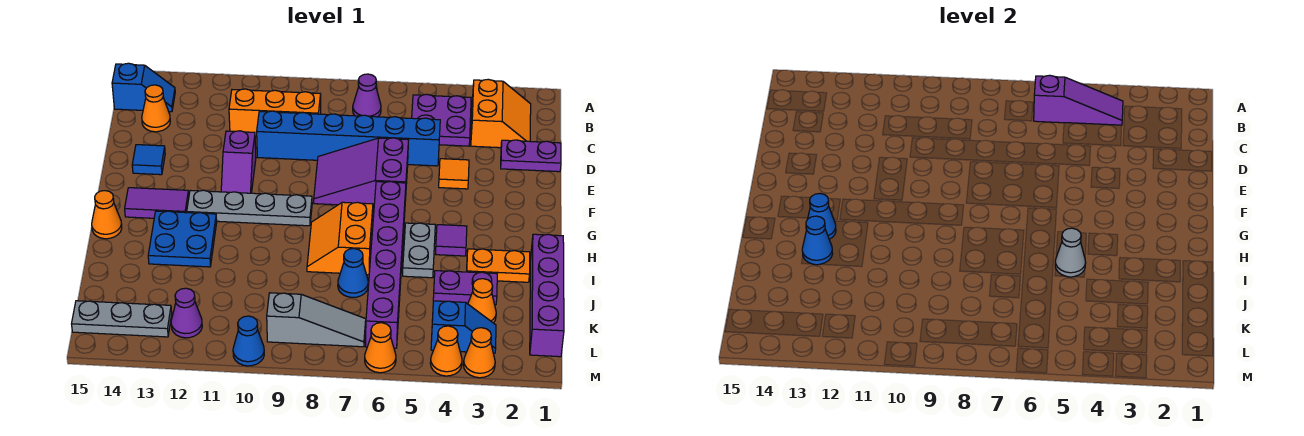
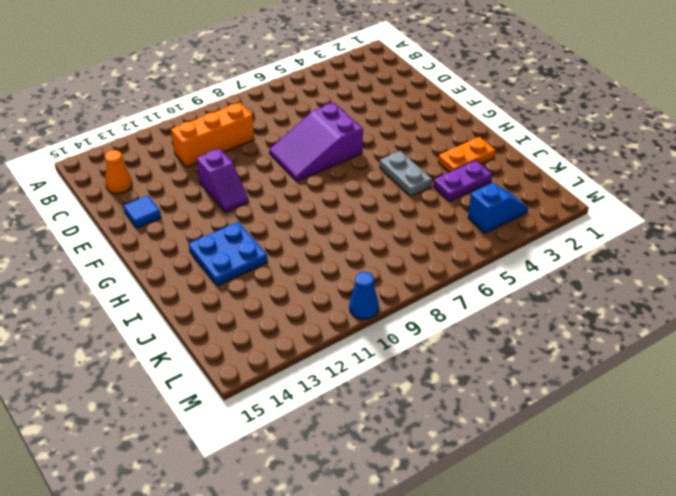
none -> orange slope B2:C3 level 1 top 3
none -> purple plate B4:C5 level 1
none -> purple cone B7 level 1
none -> blue slope B14:B15 level 1 top 15

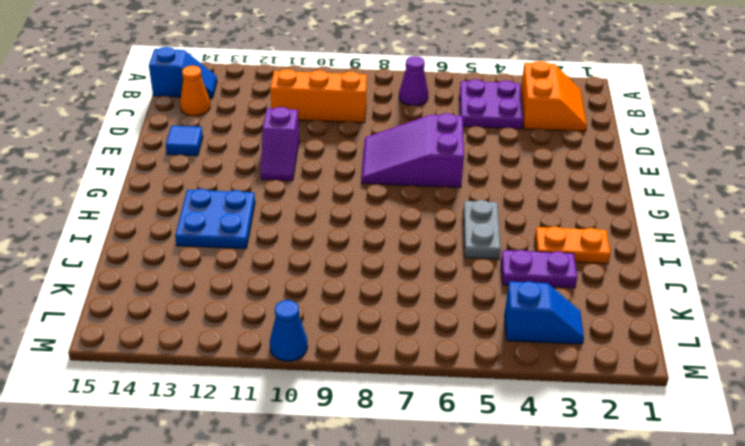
none -> purple plate D1:D2 level 1
none -> blue brick D5:D10 level 1
none -> orange tile E4 level 1
none -> purple brick G6:L6 level 1

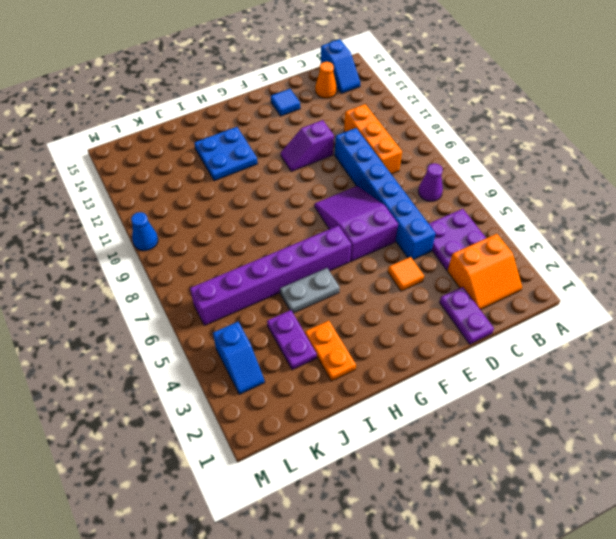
none -> grey plate G9:G12 level 1
none -> purple tile G13:G14 level 1
none -> purple tile H4 level 1
none -> orange slope H7:I8 level 1 top 7

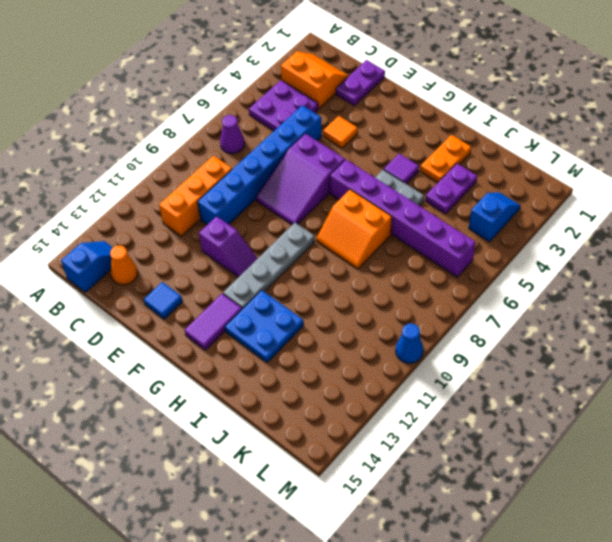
none -> orange cone H15 level 1
none -> purple brick I1:L1 level 1
none -> blue cone J7 level 1
none -> orange cone K3 level 1

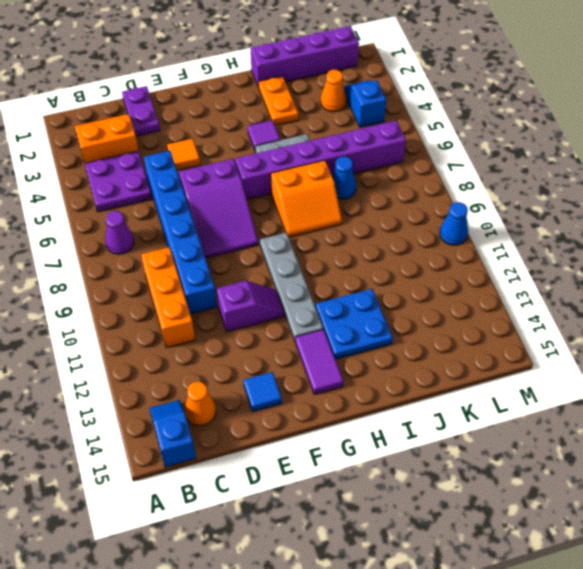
none -> orange cone H15 level 1
none -> purple plate J3:J4 level 1
none -> grey slope L7:L9 level 1 top 9
none -> purple cone L12 level 1

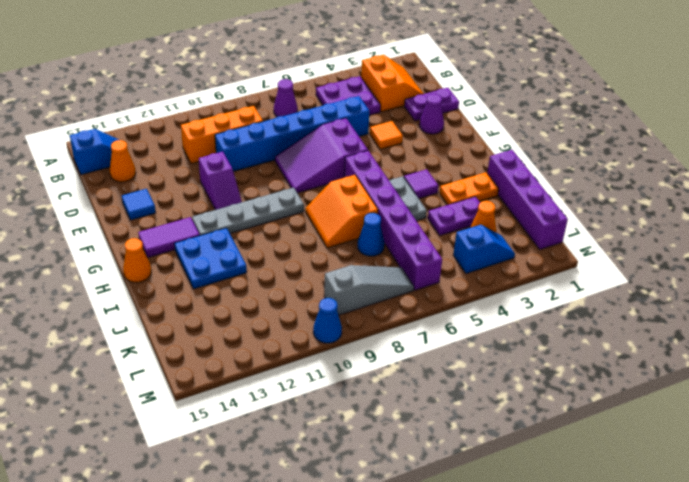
purple cone E2 level 1 -> purple cone L12 level 1
none -> grey plate L13:L15 level 1
none -> orange cone M3 level 1
none -> orange cone M4 level 1
none -> orange cone M6 level 1

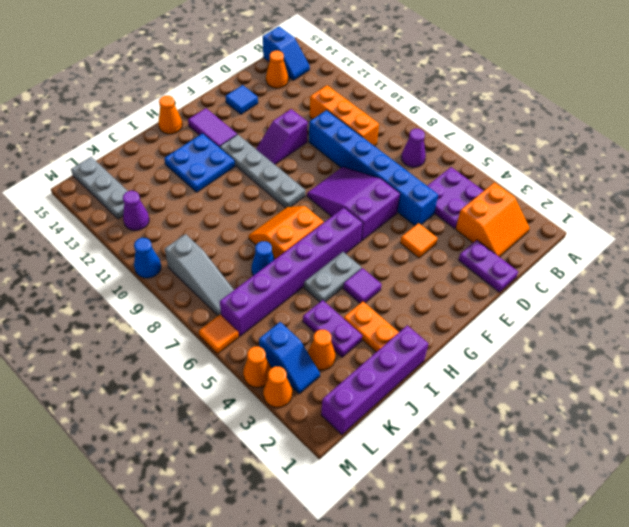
orange tile M6 level 1 -> orange cone M6 level 1
none -> purple slope B4:B6 level 2 top 6
none -> blue cone H13 level 2
none -> grey cone I5 level 2
none -> blue cone I13 level 2

